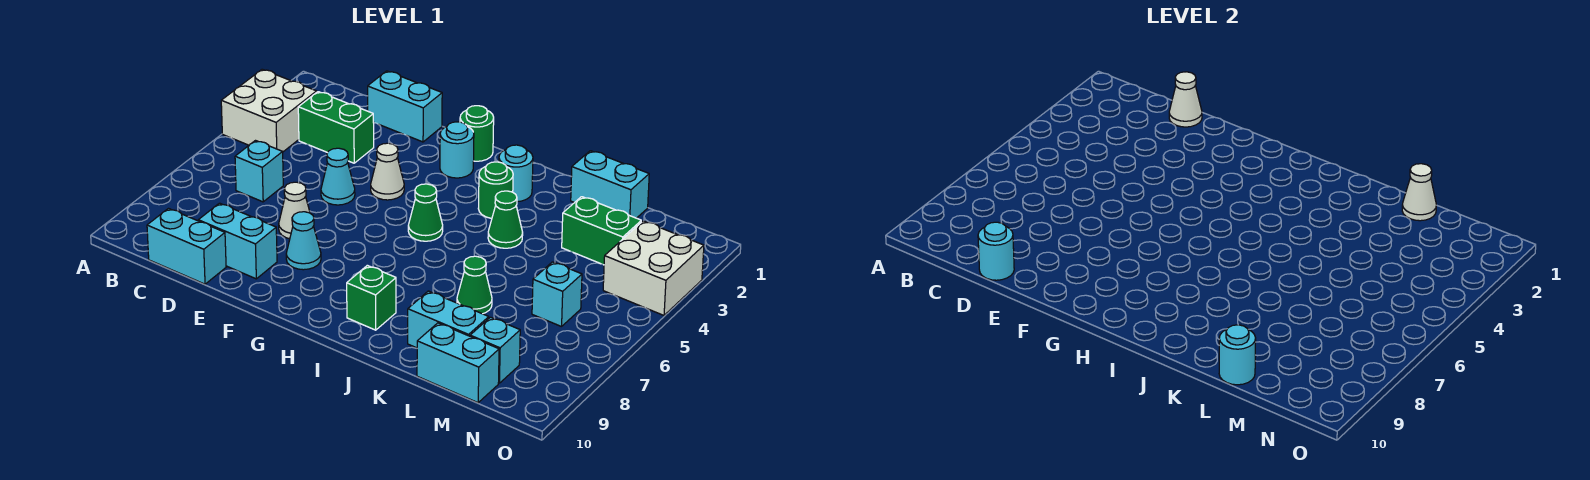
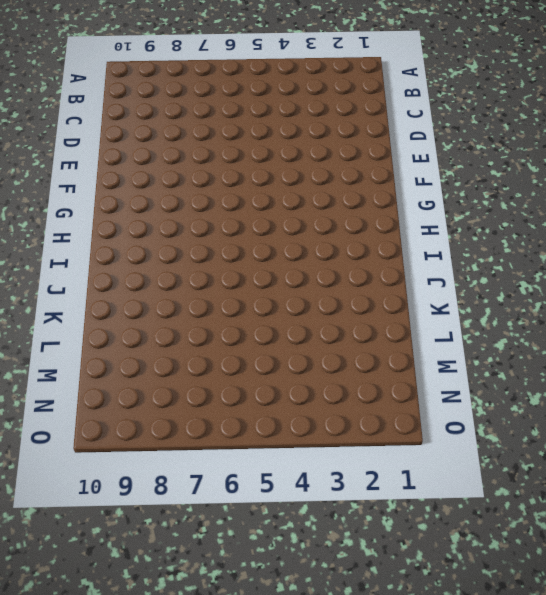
none -> white brick A3:B4 level 1
none -> green brick C3:D3 level 1
none -> cyan brick C6 level 1

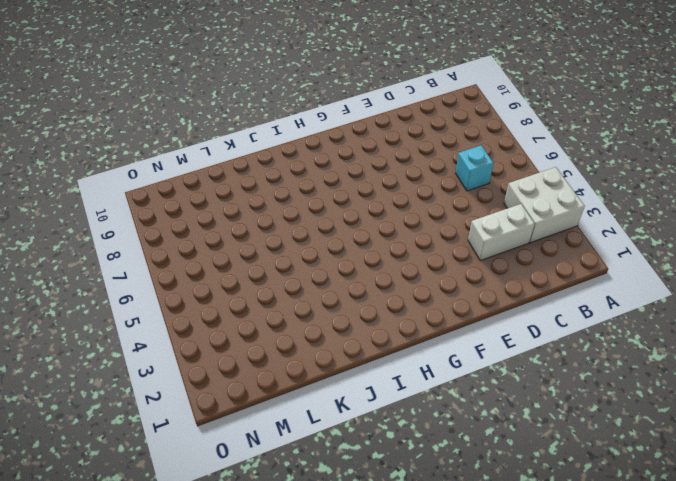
white brick C3:D3 level 1 -> green brick C3:D3 level 1
none -> cyan brick C10:D10 level 1
none -> cyan brick D1:E1 level 1
none -> cyan brick D9:E9 level 1

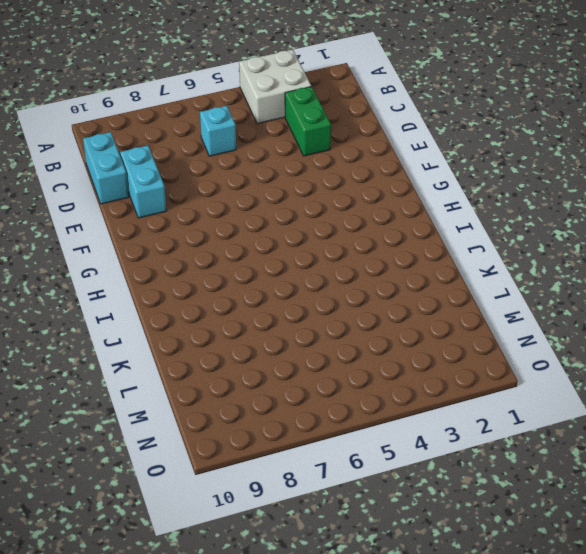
none -> cyan brick D1:E1 level 1
none -> cyan cone E5 level 1
none -> white cone E7 level 1

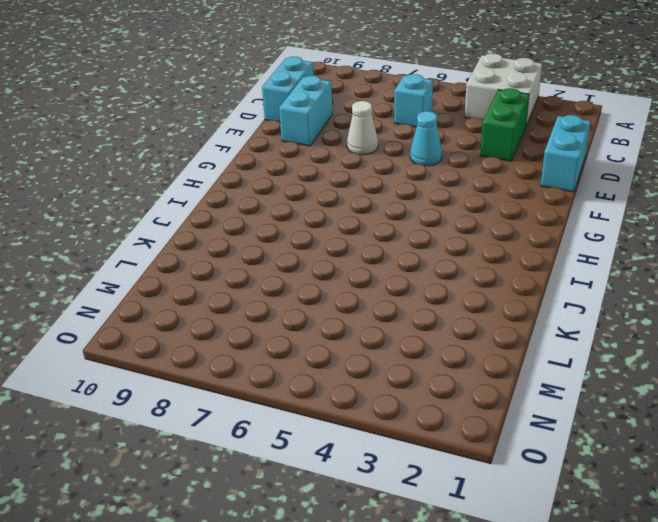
none -> white cone F4 level 1
none -> cyan cone F8 level 1
none -> green round brick G1 level 1

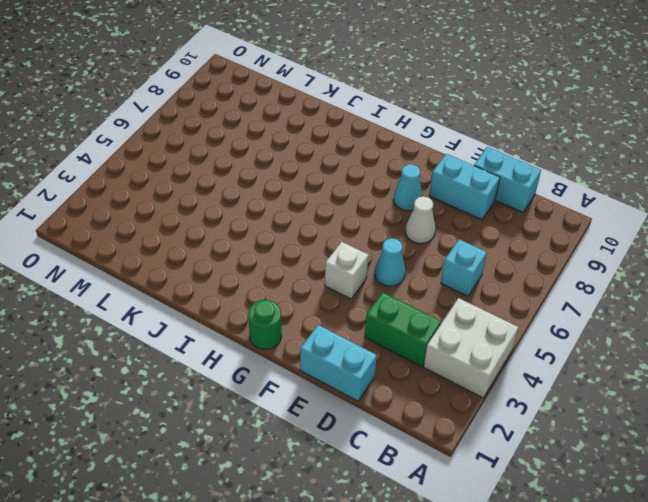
white brick F4 level 1 -> white cone F4 level 1
none -> cyan round brick G2 level 1
none -> green cone H5 level 1
none -> cyan round brick I2 level 1

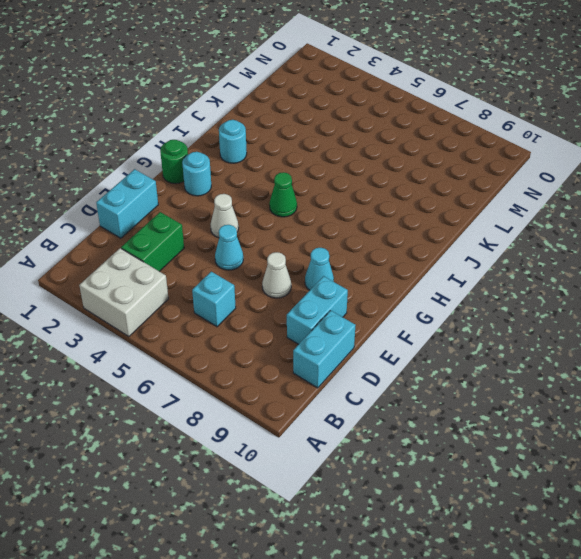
none -> green round brick I3 level 1
none -> green brick I9 level 1
none -> green cone J4 level 1

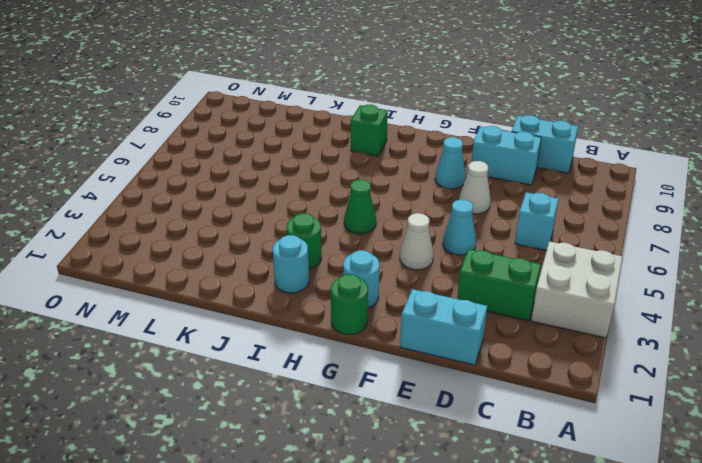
none -> green cone J4 level 1
none -> cyan brick K1:L1 level 1
none -> green cone K7 level 1

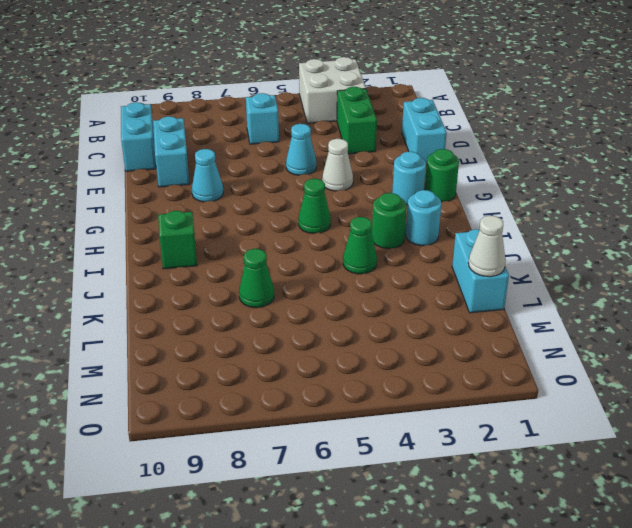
none -> white cone E7 level 1
none -> cyan brick K9:L9 level 1
none -> green brick L3:M3 level 1

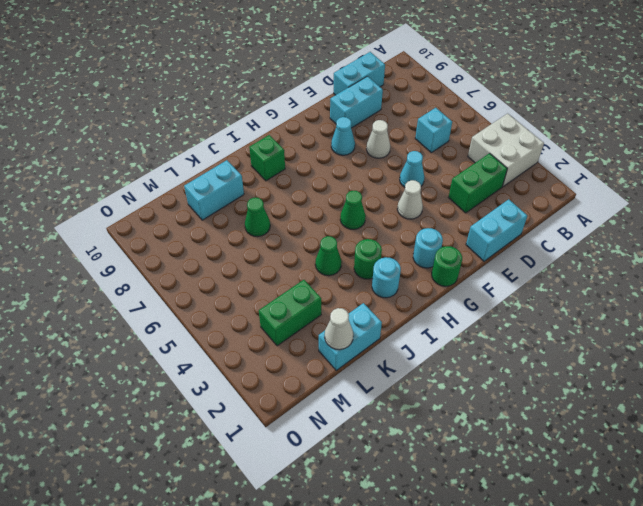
none -> cyan brick L10:M10 level 1
none -> cyan brick M6 level 1
none -> cyan brick M9 level 1

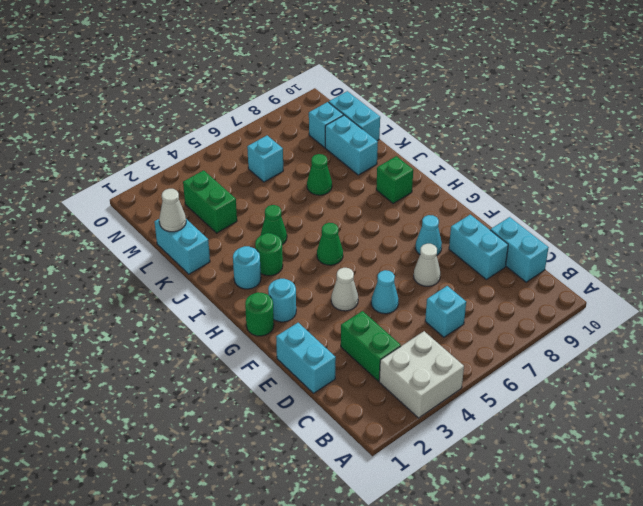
none -> white brick N3:O4 level 1
none -> white cone D1 level 2
none -> cyan round brick D10 level 2

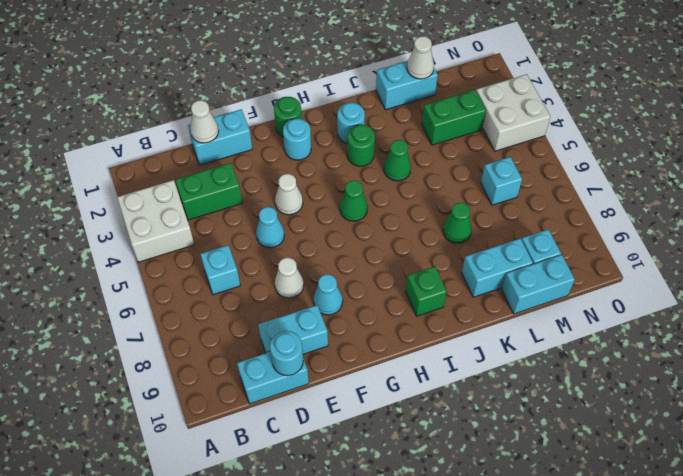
none -> cyan round brick L10 level 2

